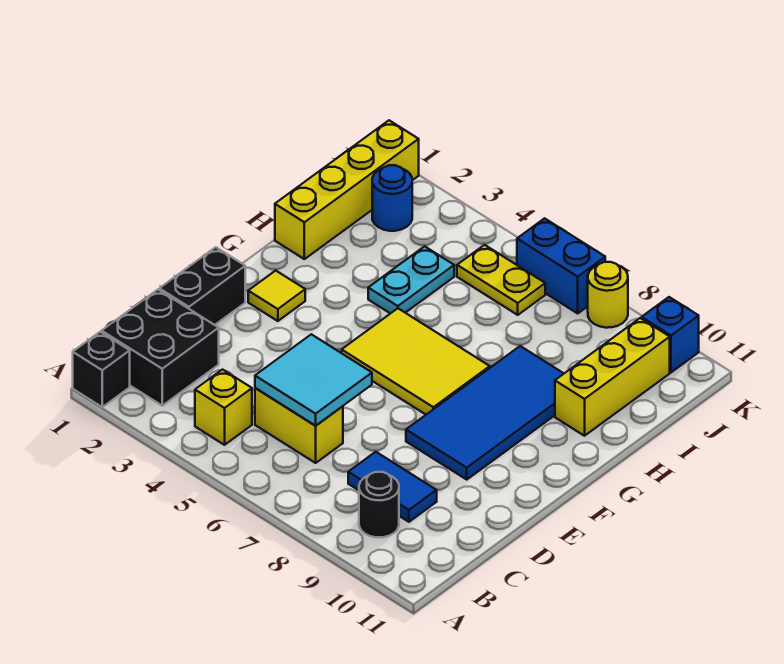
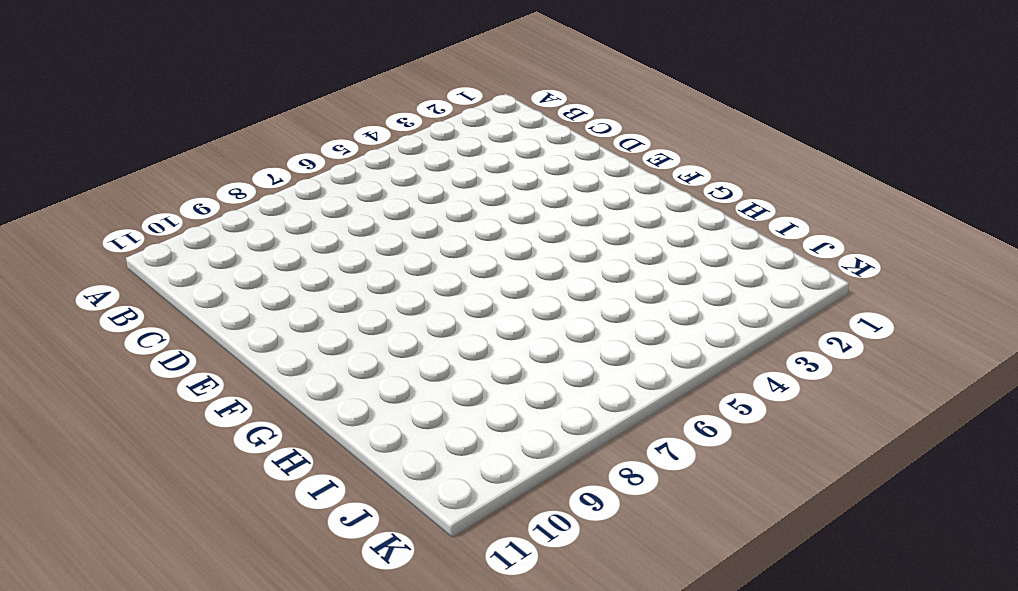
none -> black brick A1 level 1
none -> black brick B1:C2 level 1
none -> yellow brick B4 level 1

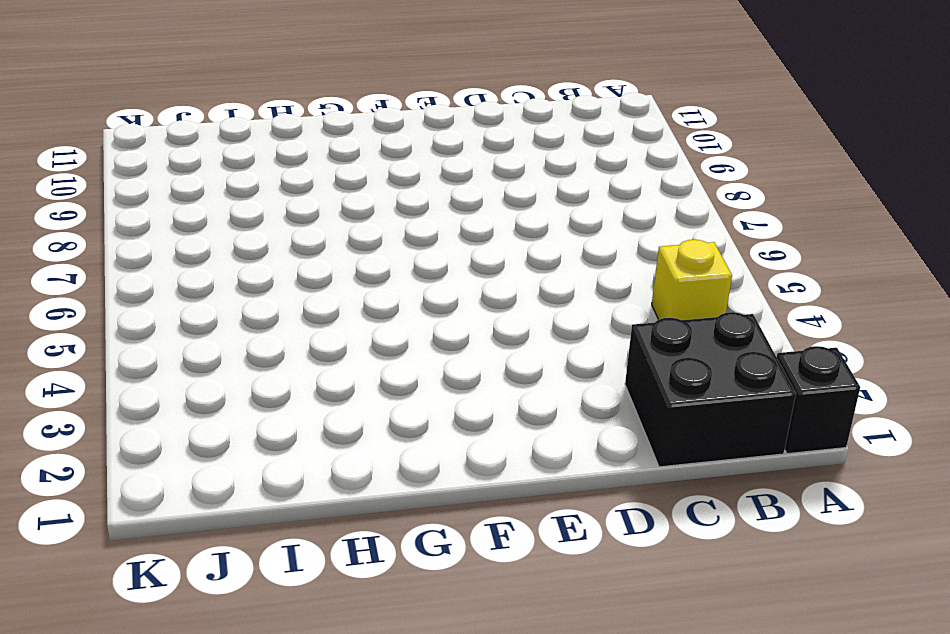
none -> black round brick B9 level 1
none -> yellow brick C5:C6 level 1
none -> blue tile C8:C9 level 1

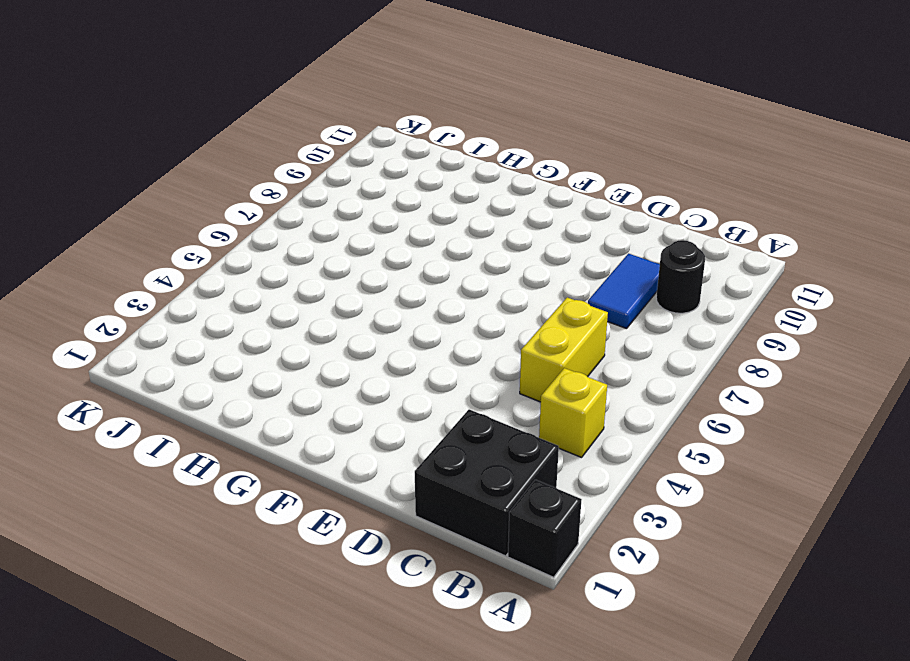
none -> black brick D1:E1 level 1
none -> blue tile E8:H9 level 1
none -> yellow tile F2 level 1

